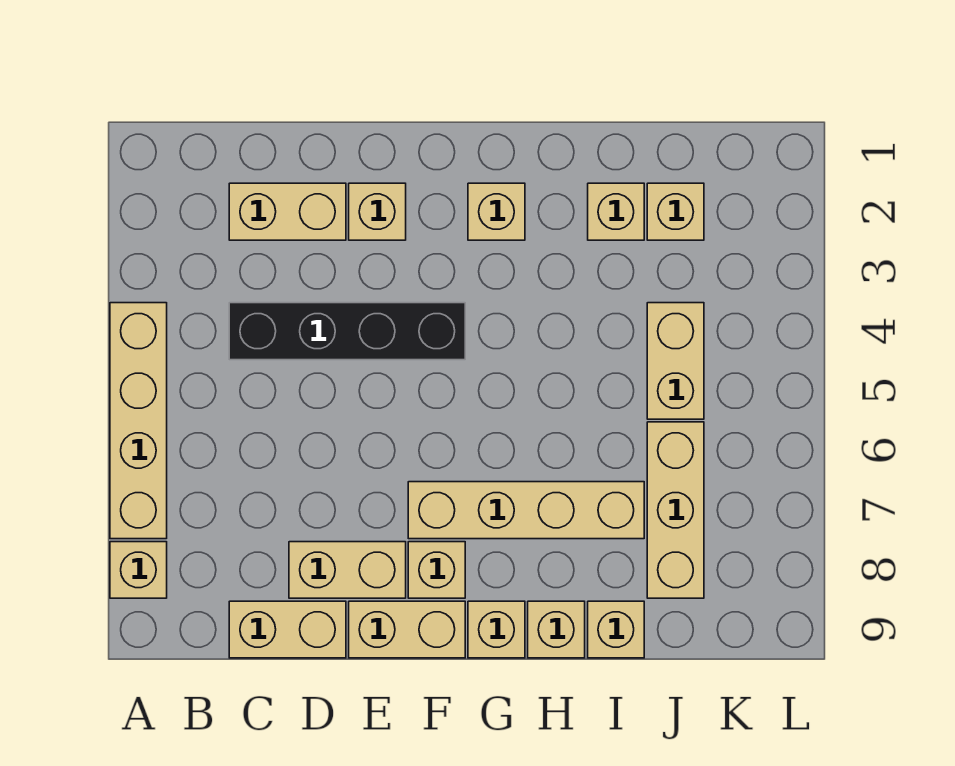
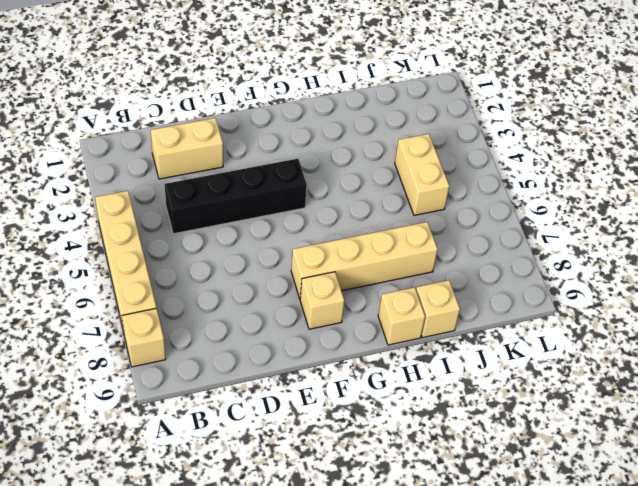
none -> tan brick C9:D9 level 1
none -> tan brick D8:E8 level 1
none -> tan brick E2 level 1

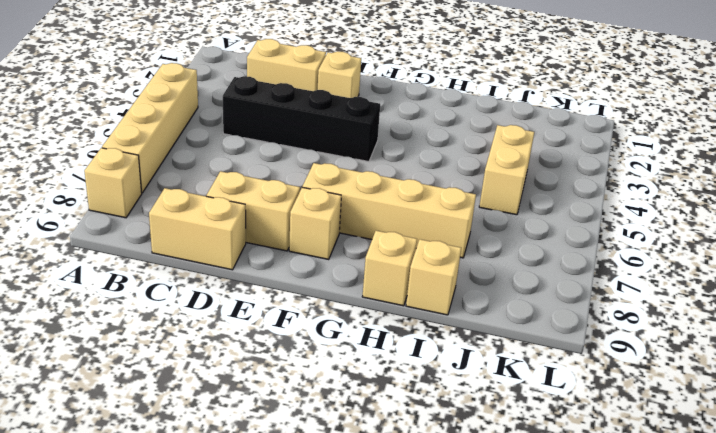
none -> tan brick E9:F9 level 1
none -> tan brick G2 level 1
none -> tan brick G9 level 1

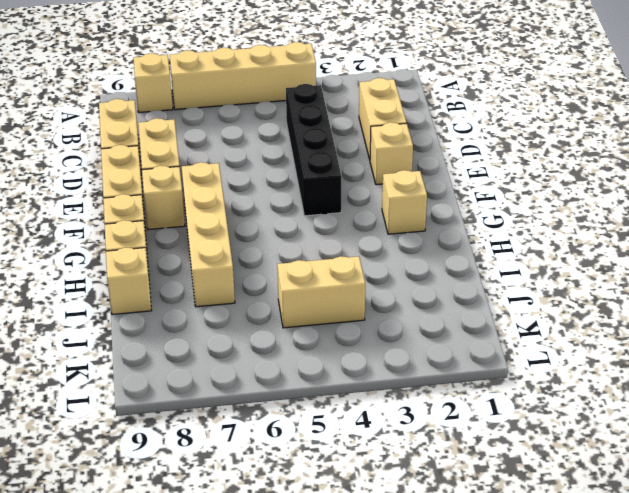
none -> tan brick I2 level 1
none -> tan brick J2 level 1
none -> tan brick J6:J8 level 1

